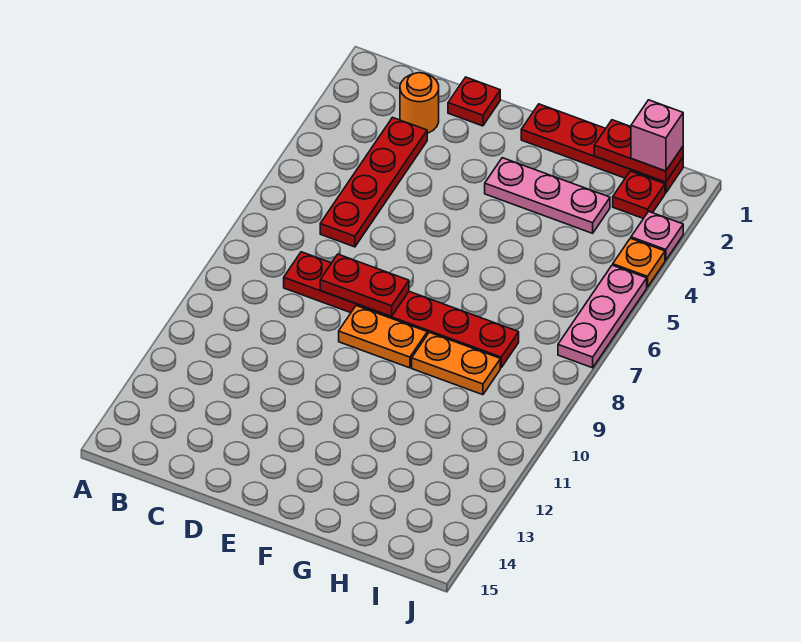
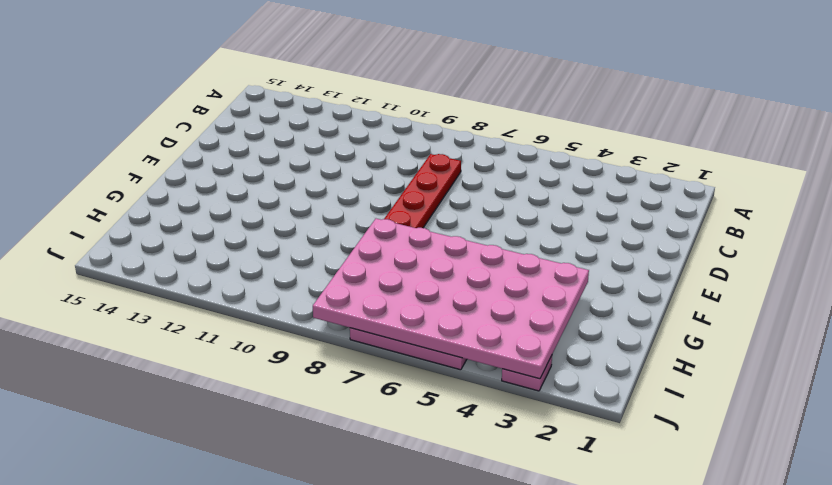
pink plate G3:J8 level 2 -> none
none -> orange round brick C2 level 1
none -> red plate C3:C6 level 1
none -> red plate D1 level 1

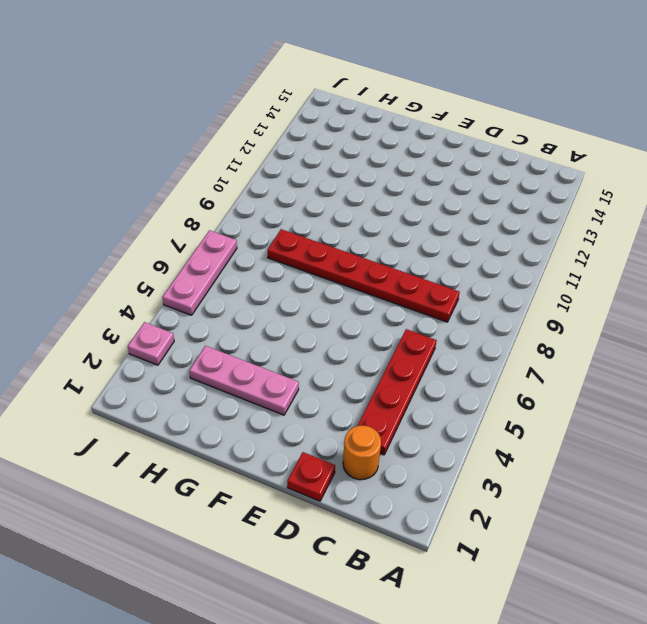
none -> orange plate E9:F9 level 1
none -> red plate F1:I1 level 1
none -> orange plate G9:H9 level 1

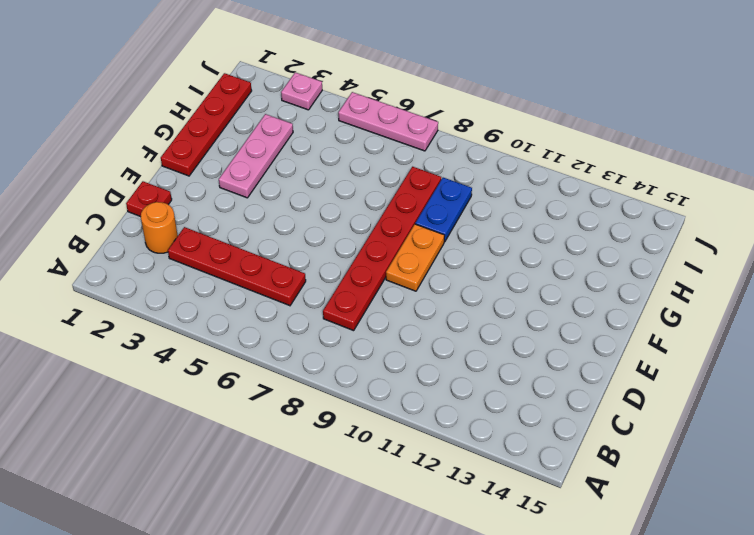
blue plate G9:H9 level 1 -> orange plate G9:H9 level 1
none -> red plate I2 level 1
none -> orange plate J4 level 1
none -> red plate D8:E8 level 2

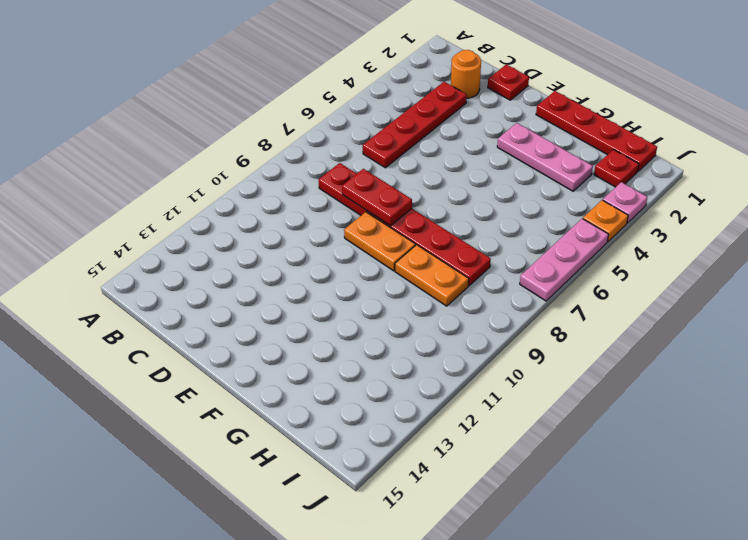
none -> red plate H1:I1 level 2
none -> pink brick I1 level 3

